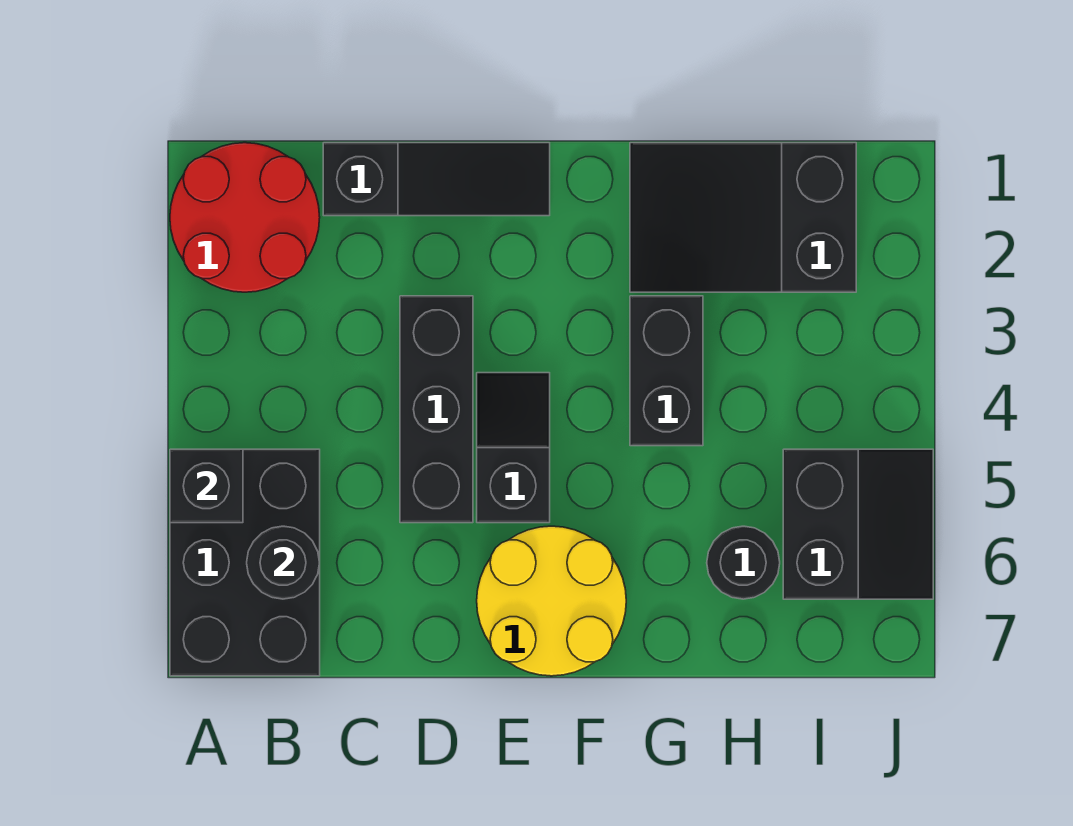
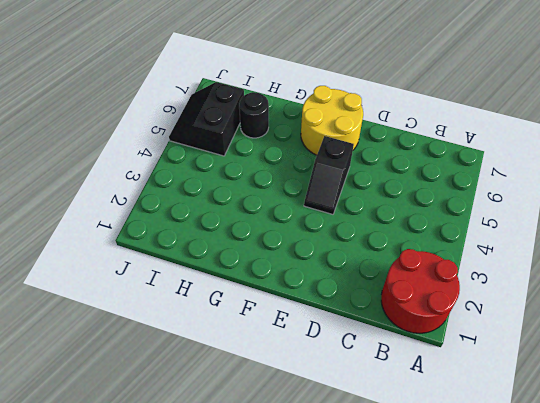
none -> black brick A5:B7 level 1
none -> black slope C1:E1 level 1 top C
none -> black brick D3:D5 level 1

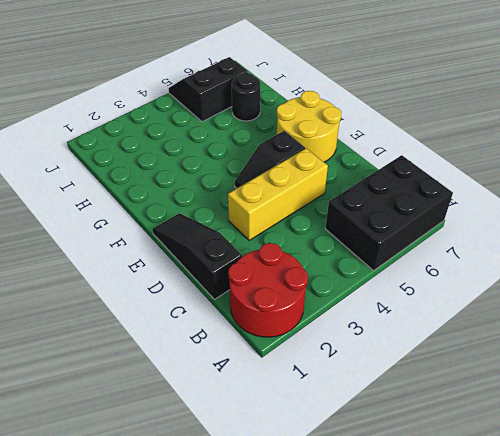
yellow brick D3:D5 level 1 -> black brick D3:D5 level 1
none -> black slope G1:I2 level 1 top I
none -> black brick G3:G4 level 1
none -> black brick A5 level 2

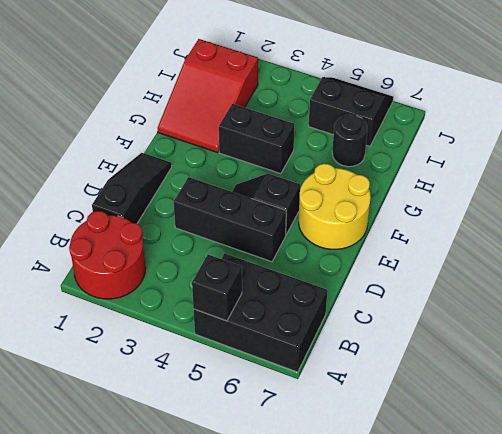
red slope G1:I2 level 1 top I -> black slope G1:I2 level 1 top I
none -> black round brick B6 level 2

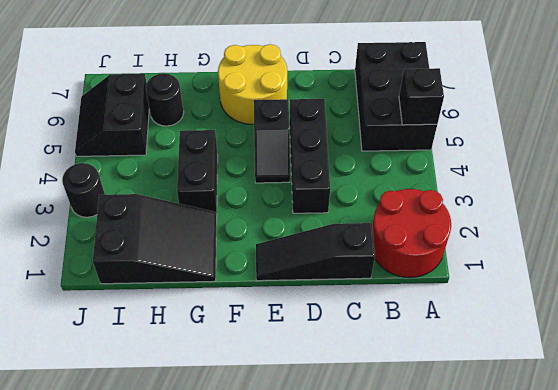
black round brick J3 level 1 -> black round brick B6 level 2

